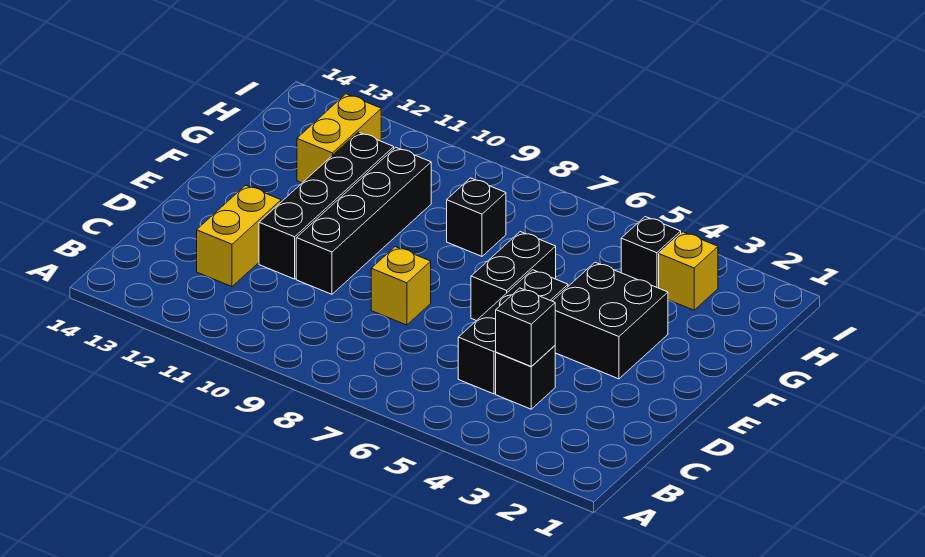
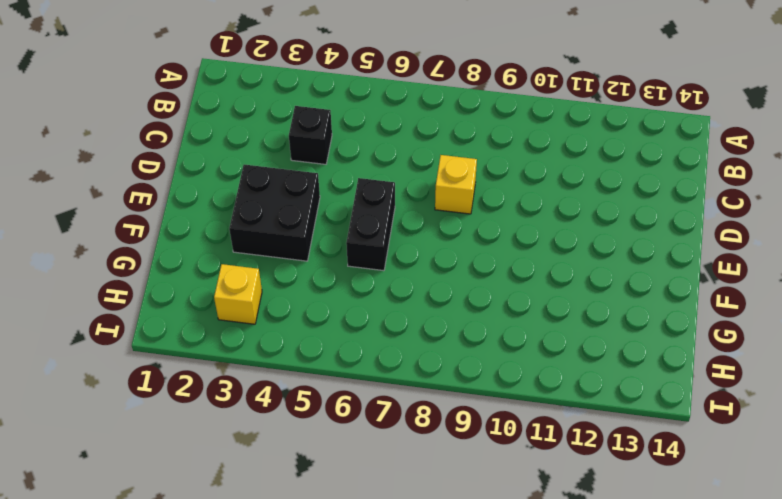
none -> black brick C5:E5 level 1
none -> yellow brick C12:D12 level 1
none -> black brick D10:G10 level 1

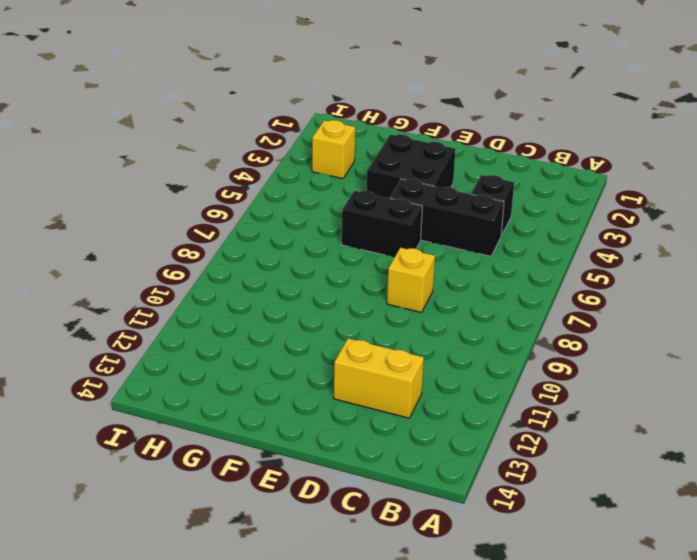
none -> black brick D10:G10 level 1
none -> black brick D11:G11 level 1
none -> black brick G8 level 1

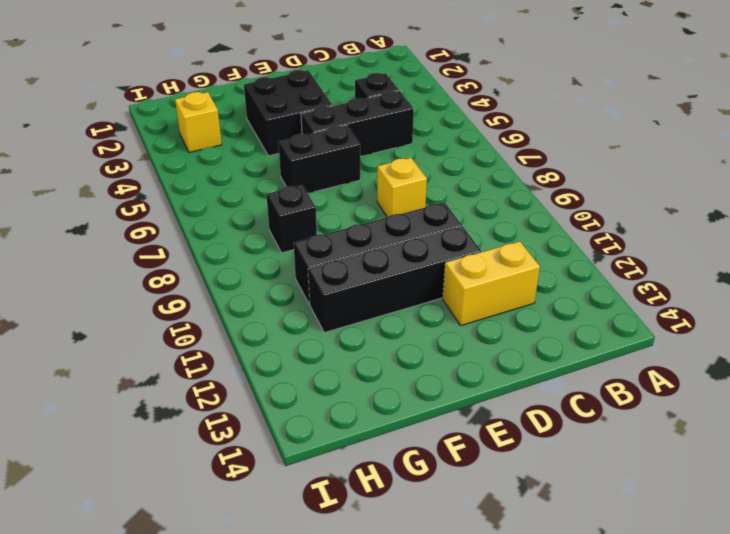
none -> yellow brick G12:H12 level 1
none -> black brick H4 level 1
none -> black brick C4 level 2

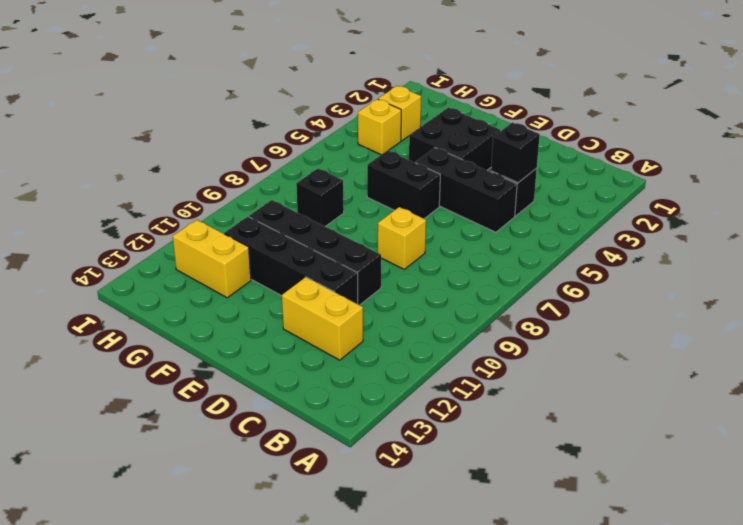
yellow brick H4 level 1 -> black brick H4 level 1

